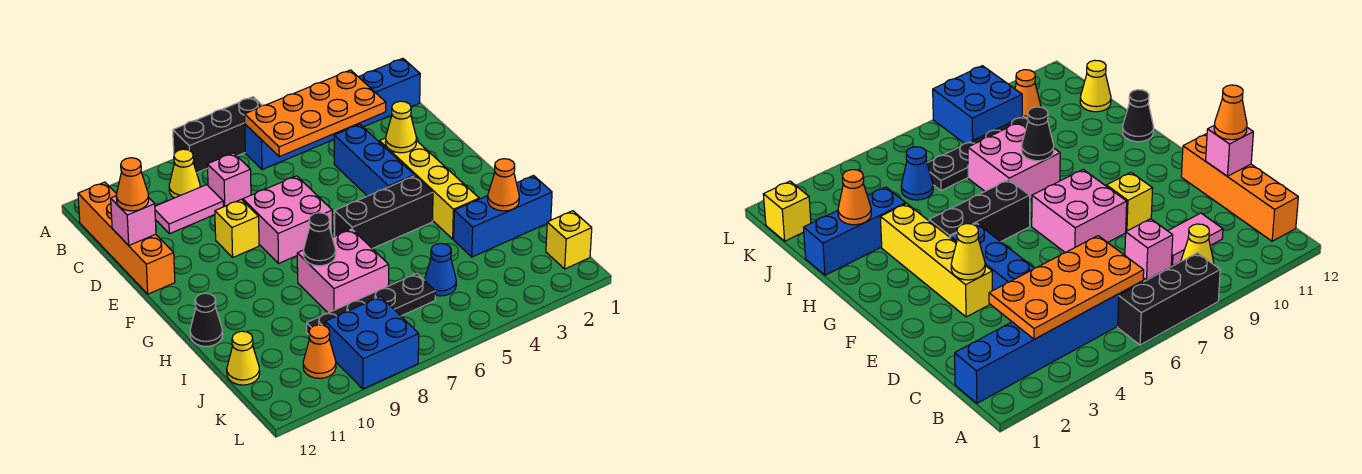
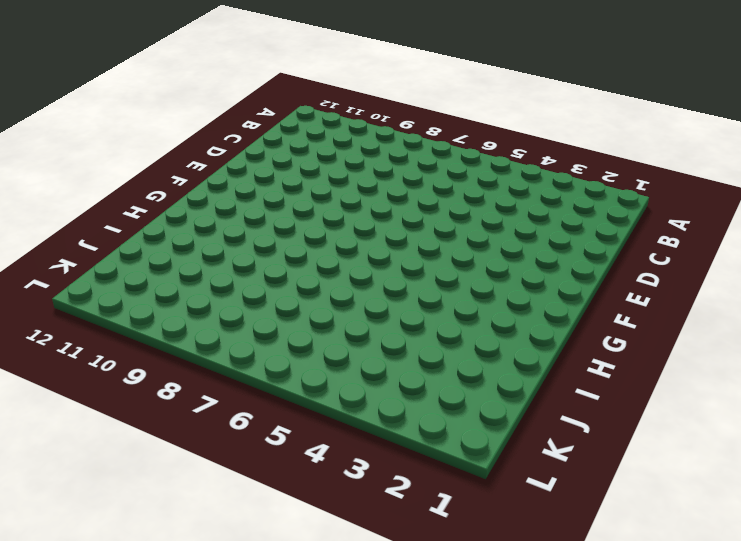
none -> black brick A6:A8 level 1
none -> blue brick B1:B6 level 1
none -> yellow cone B9 level 1

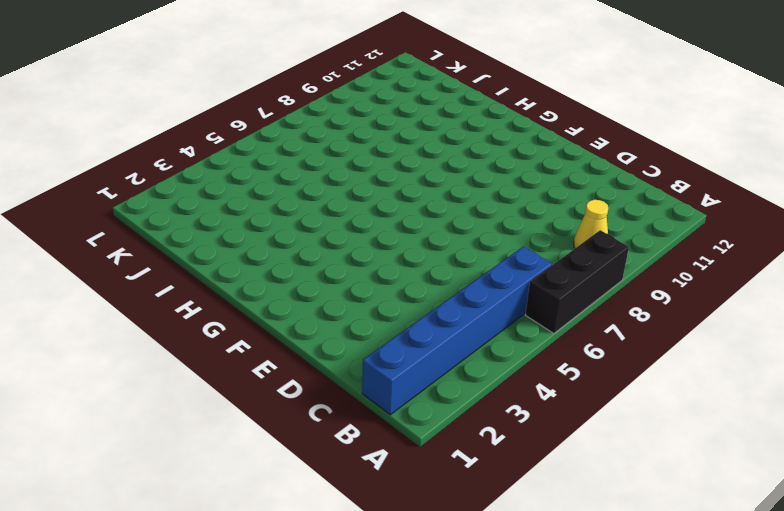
none -> orange brick B12:E12 level 1
none -> pink brick C8 level 1
none -> pink tile C9:C10 level 1

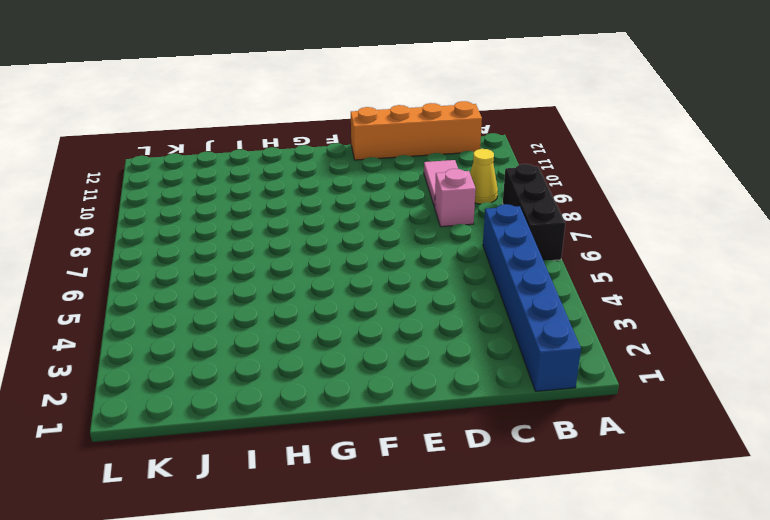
none -> blue brick D4:F4 level 1
none -> yellow brick E3:H3 level 1
none -> pink brick E7:F8 level 1

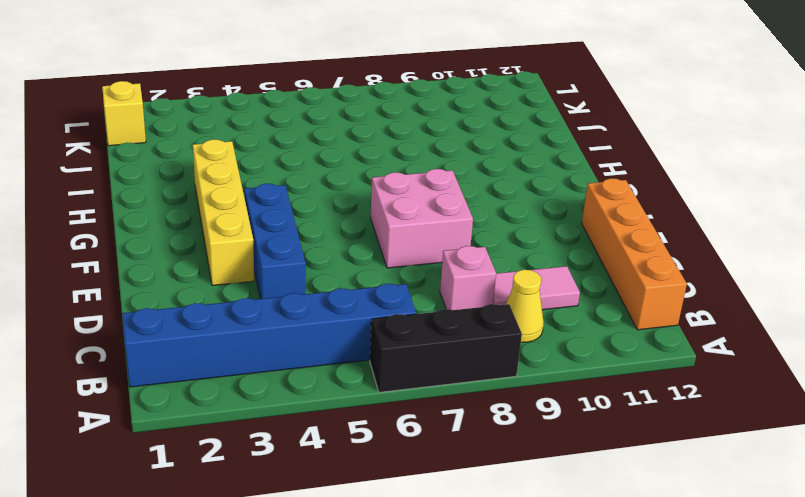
none -> yellow brick E9 level 1
none -> black brick G4:G6 level 1
none -> pink brick H7:I8 level 1

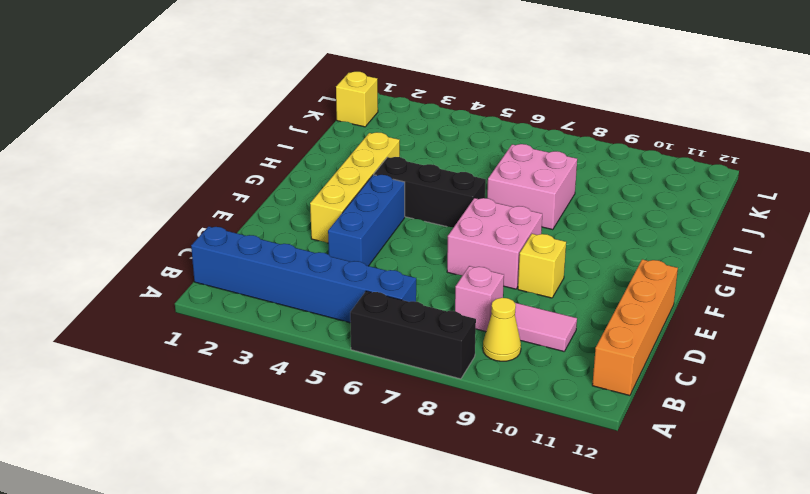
none -> black cone H12 level 1
none -> blue brick I1:I3 level 1
none -> blue cone J5 level 1

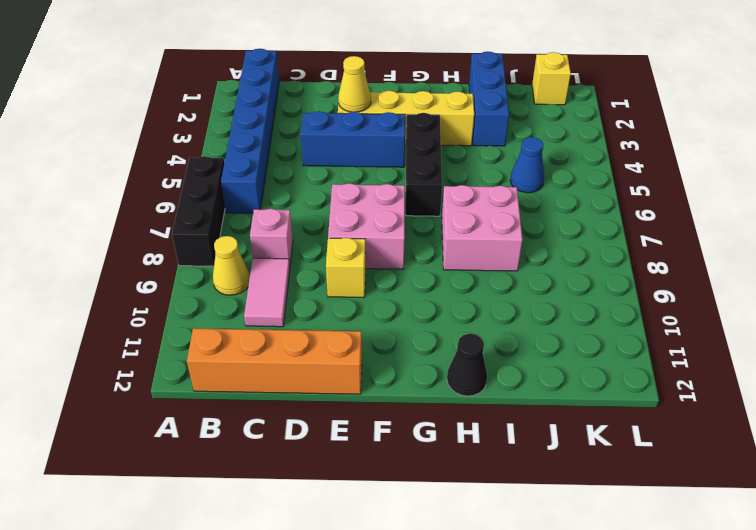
none -> black plate J6:J9 level 1
none -> yellow cone J12 level 1
none -> blue brick K8:L9 level 1

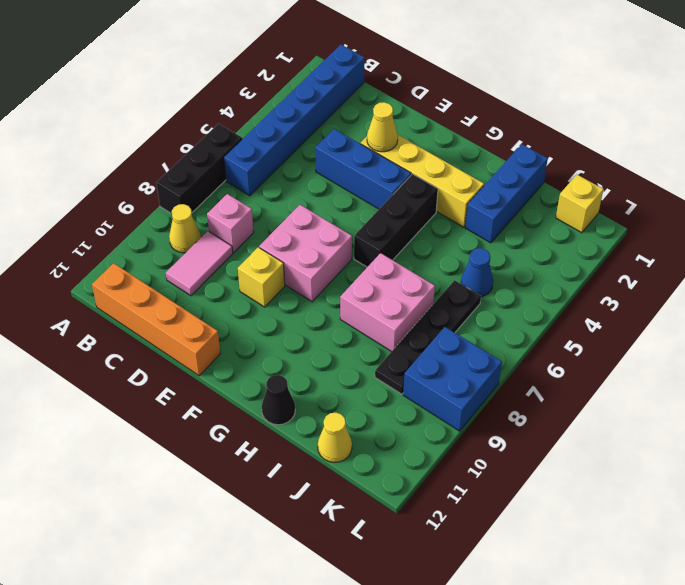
none -> orange cone K10 level 1
none -> orange plate B3:C6 level 2
none -> pink brick D12 level 2

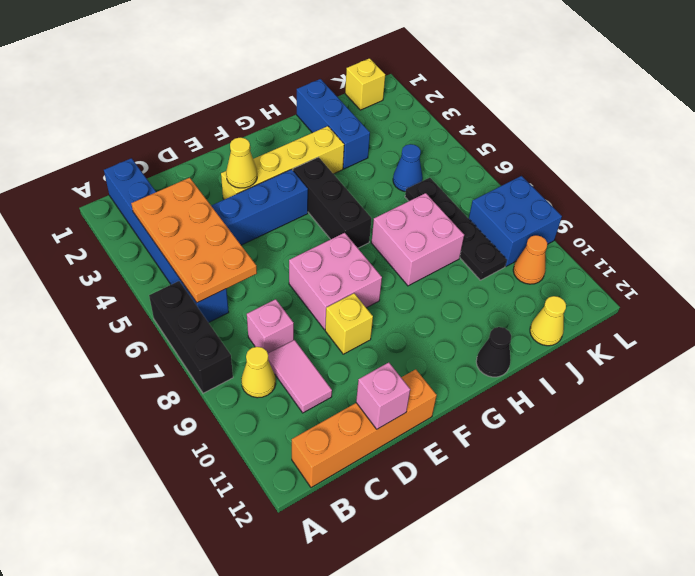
none -> black cone H8 level 2
none -> orange cone I2 level 2
none -> orange cone D12 level 3

